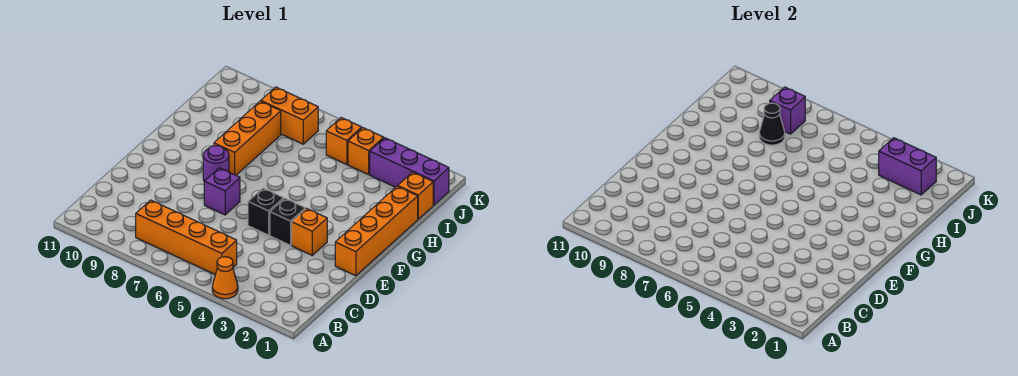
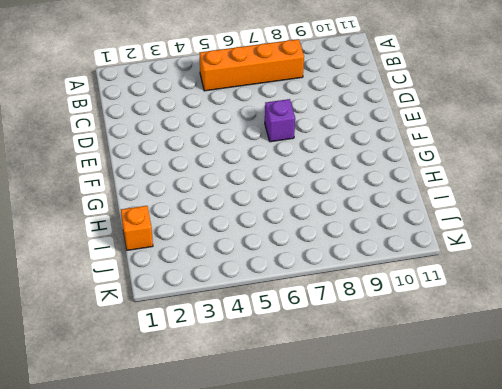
none -> orange cone A4 level 1
none -> orange brick E1:H1 level 1
none -> orange brick E3 level 1

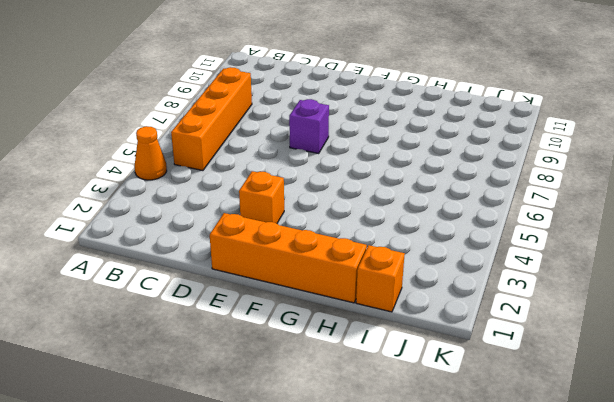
none -> black brick E4 level 1
none -> black brick E5 level 1
none -> purple round brick F8 level 1

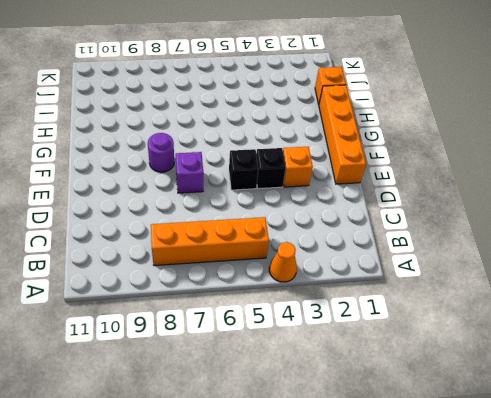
none -> orange brick G8:I8 level 1
none -> purple brick J1:J3 level 1
none -> orange brick J4 level 1

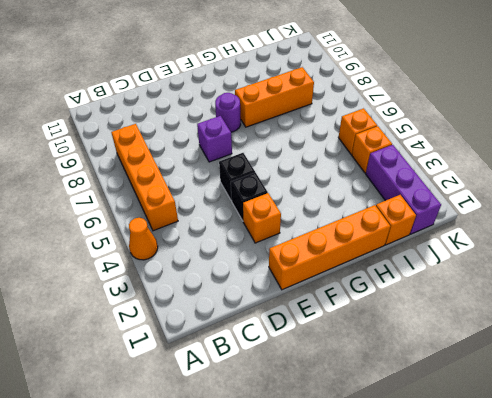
none -> orange brick J7:J8 level 1
none -> black cone I8 level 2
none -> purple brick J2:J3 level 2

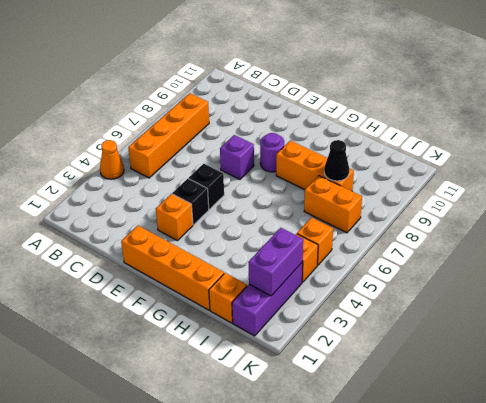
orange brick I7:J7 level 1 -> orange brick J7:J8 level 1
none -> purple brick J8 level 2

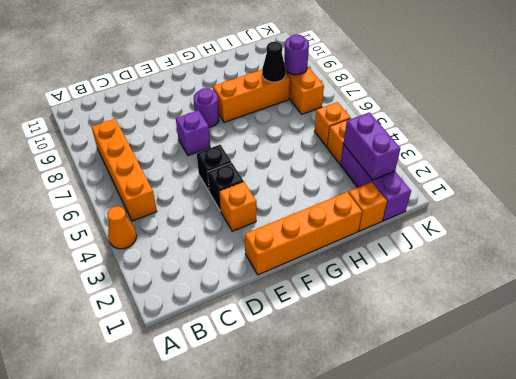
purple round brick J8 level 2 -> purple brick J8 level 2

